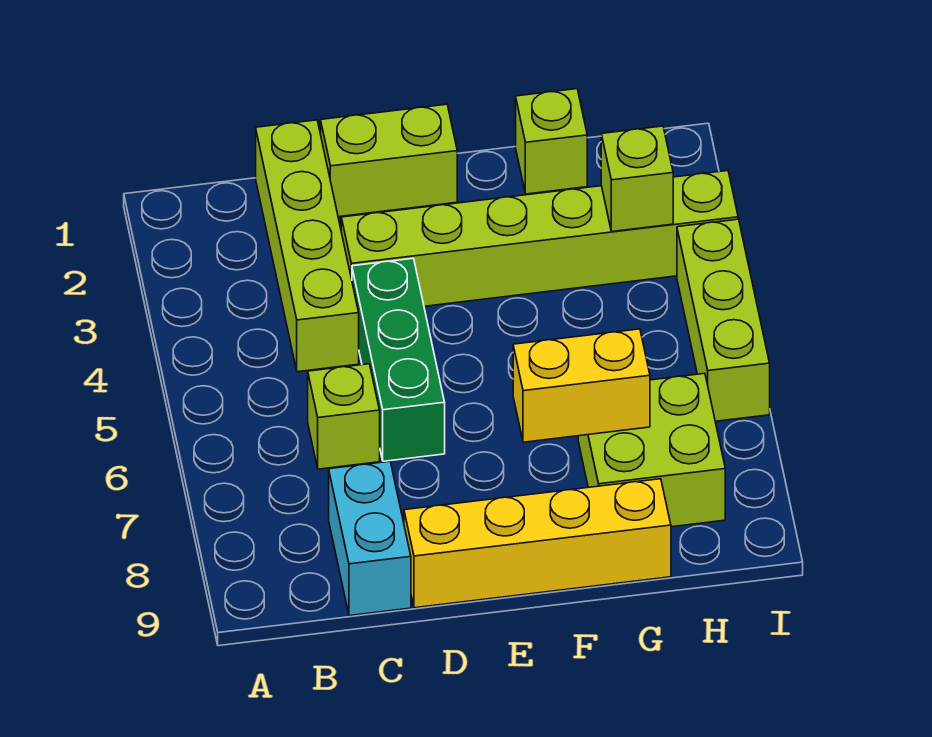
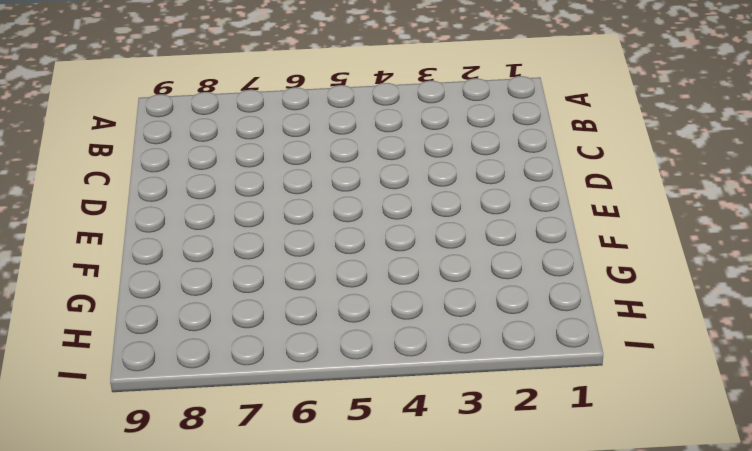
none -> lime brick C1:C4 level 1
none -> lime brick C6 level 1
none -> cyan brick C8:C9 level 1

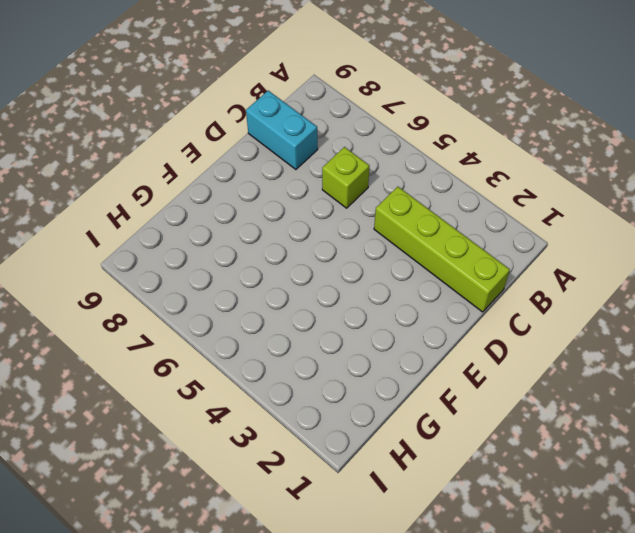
none -> lime brick D1:E1 level 1
none -> lime brick D3:I3 level 1
none -> green brick D4:D6 level 1

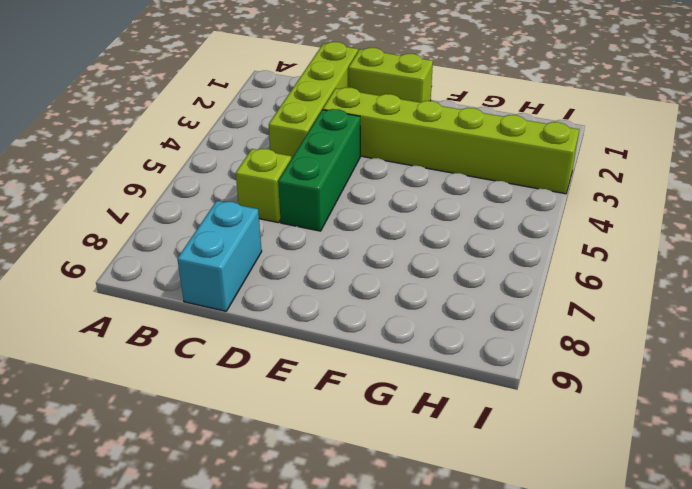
none -> yellow brick D9:G9 level 1
none -> lime brick G1 level 1
none -> lime brick G7:H8 level 1

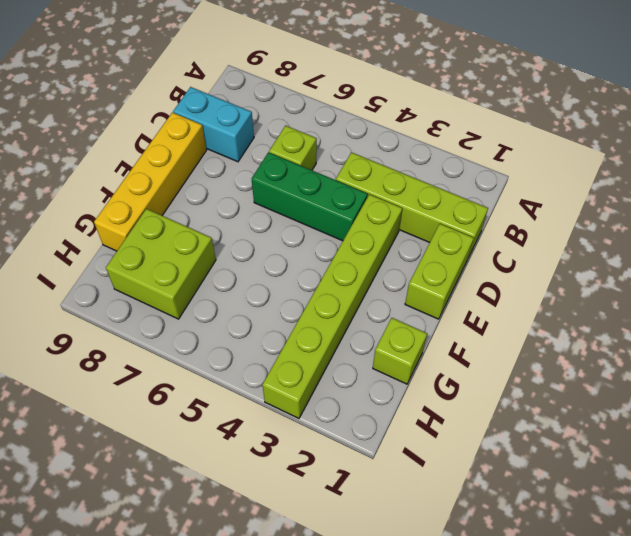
none -> lime brick I4:I6 level 1
none -> yellow brick F7:G7 level 2
none -> lime brick H3 level 2

